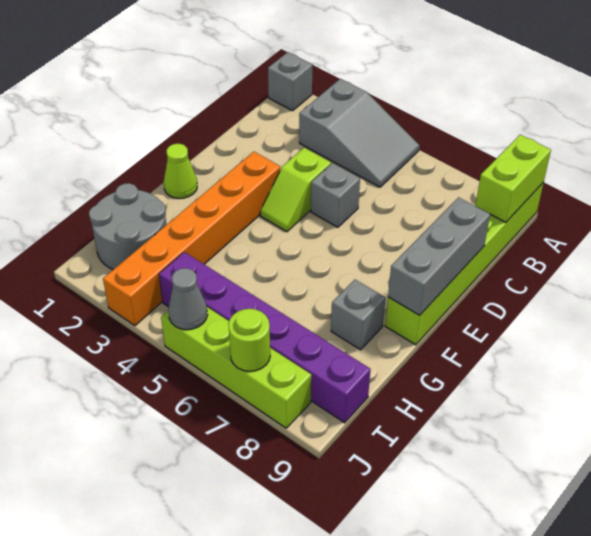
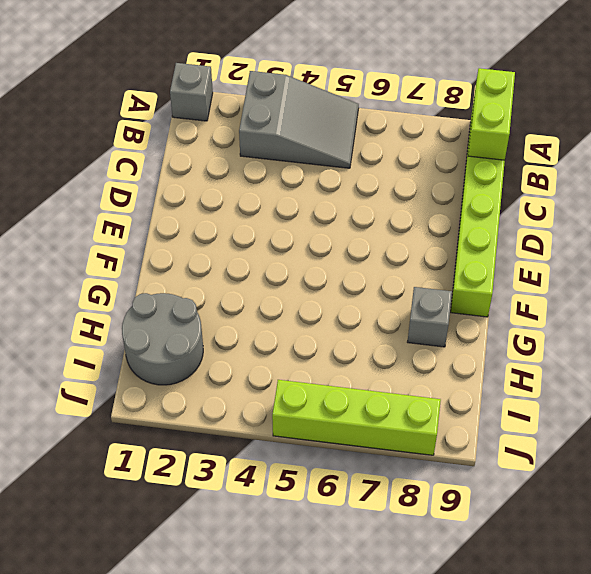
none -> lime slope D4:E4 level 1 top D
none -> grey brick D5 level 1
none -> orange brick E3:J3 level 1

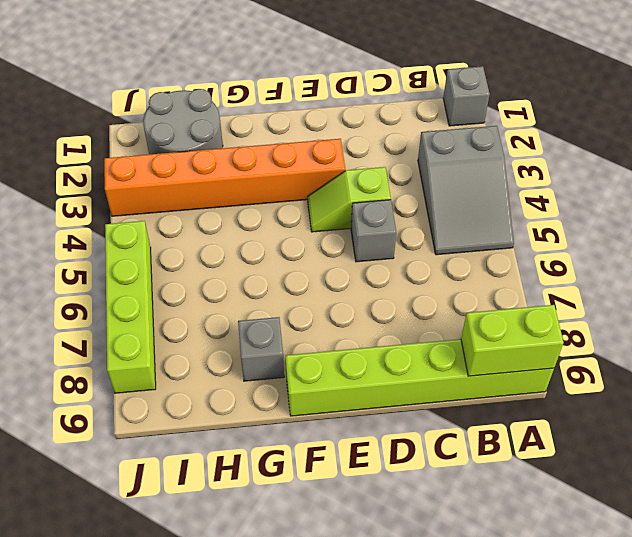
none -> lime cone F1 level 1
none -> purple brick I4:I9 level 1
none -> grey brick D9:F9 level 2

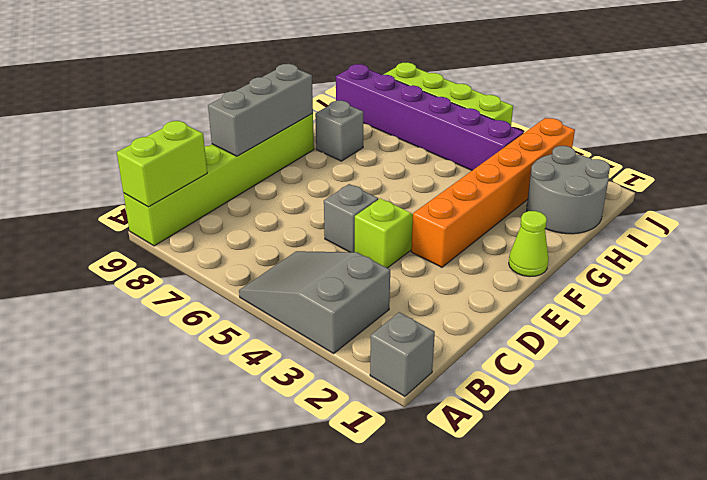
none -> grey cone J5 level 2
none -> lime round brick J7 level 2

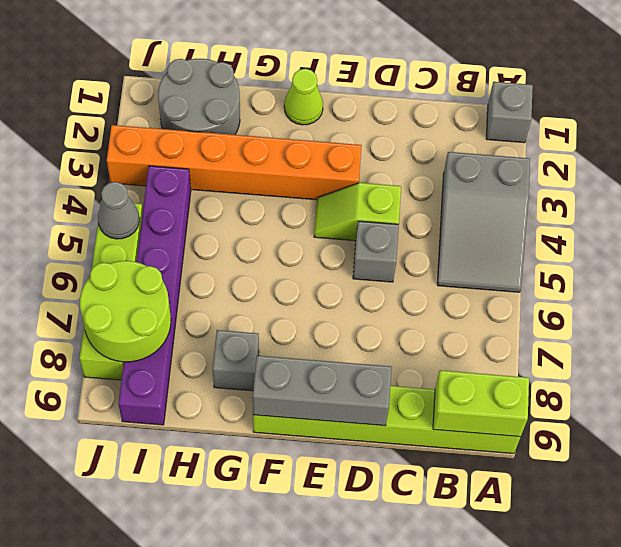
lime round brick I7:J8 level 2 -> lime round brick J7 level 2

